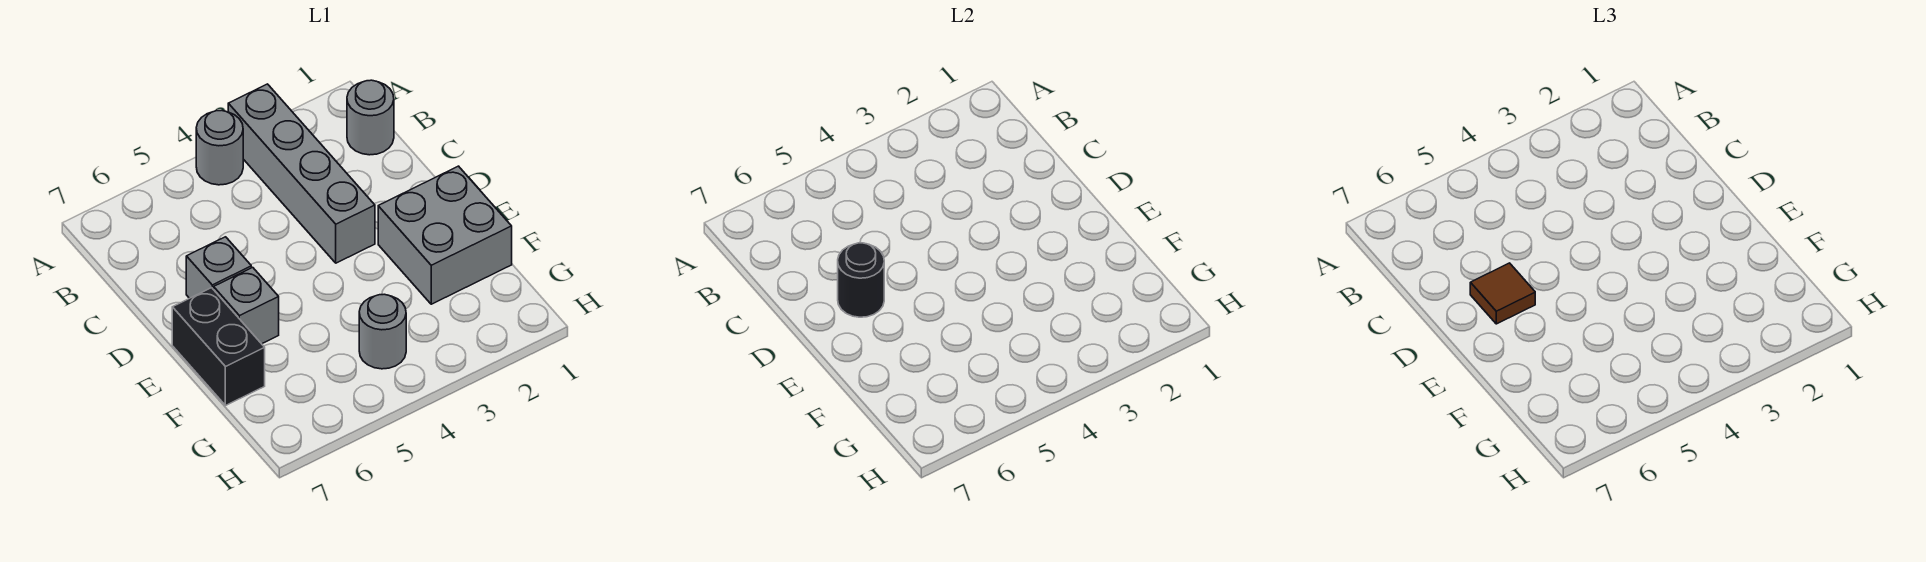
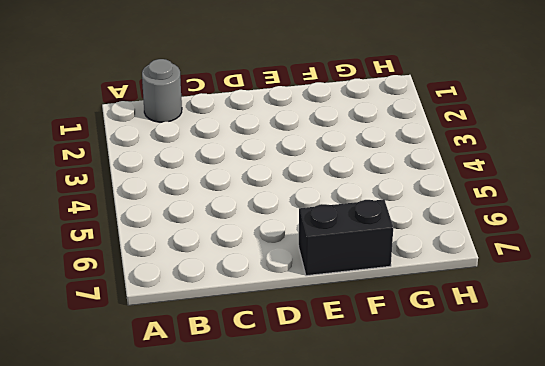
none -> grey brick A3:D3 level 1
none -> grey round brick A4 level 1

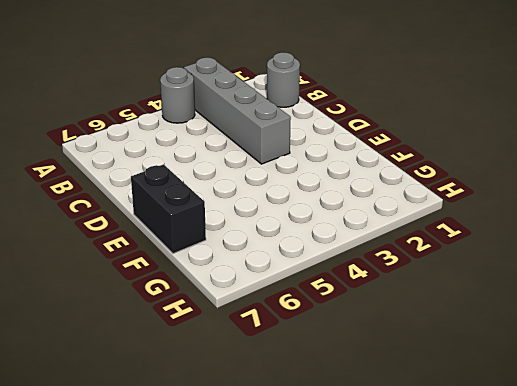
none -> grey brick D6 level 1
none -> grey brick E1:F2 level 1

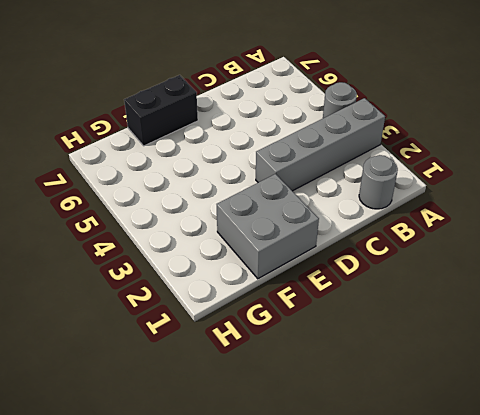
none -> grey brick D6 level 1
none -> grey brick E6 level 1

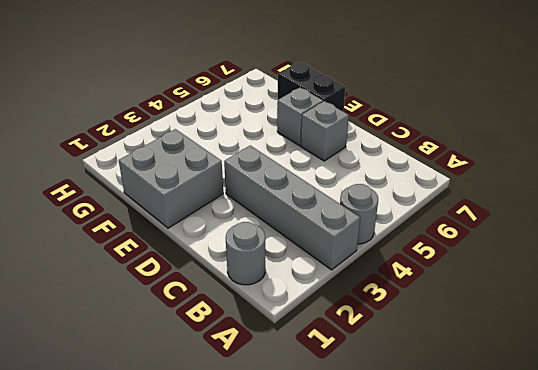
none -> grey round brick G4 level 1
none -> black round brick D6 level 2

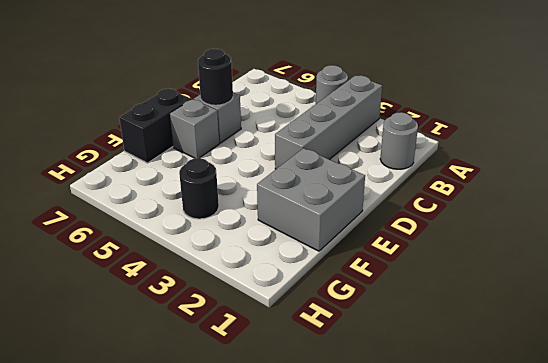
black round brick G4 level 1 -> grey round brick G4 level 1
none -> brown tile D6 level 3

